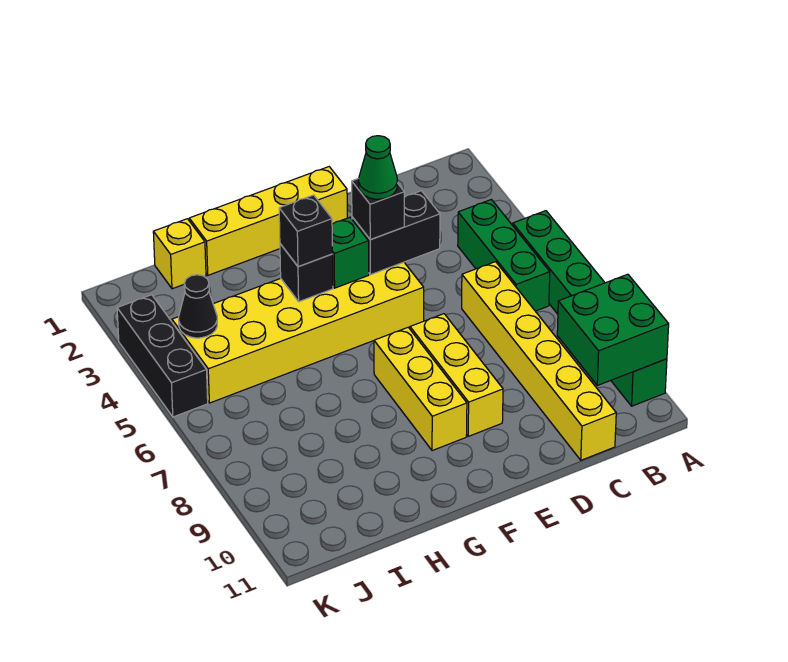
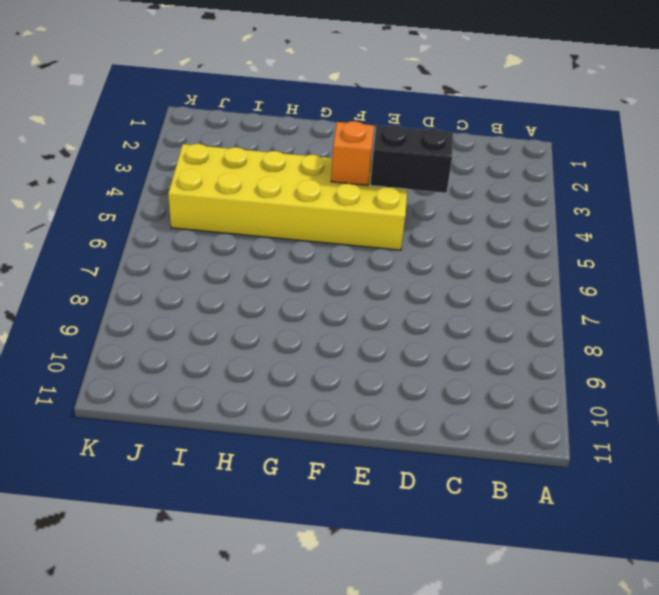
orange brick F4 level 2 -> green brick F4 level 2
none -> green brick A5:A10 level 1
none -> green brick B4:B6 level 1
none -> yellow brick C6:C11 level 1

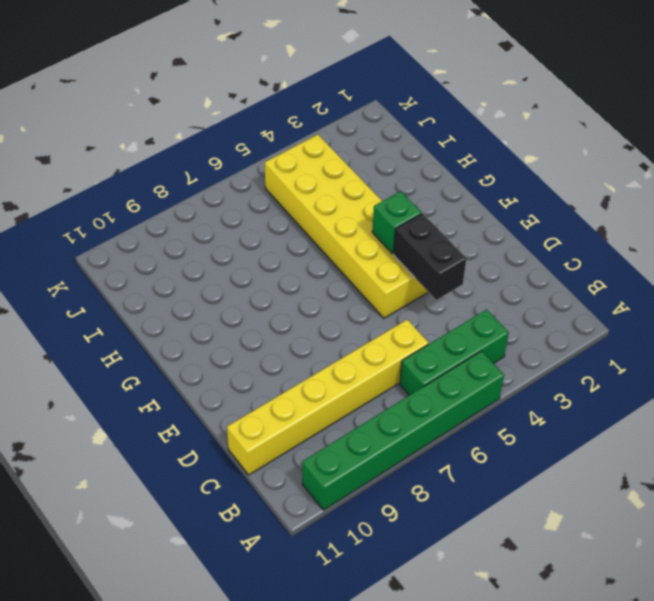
none -> yellow brick E1:H1 level 1
none -> yellow brick E7:E9 level 1
none -> yellow brick F7:F9 level 1

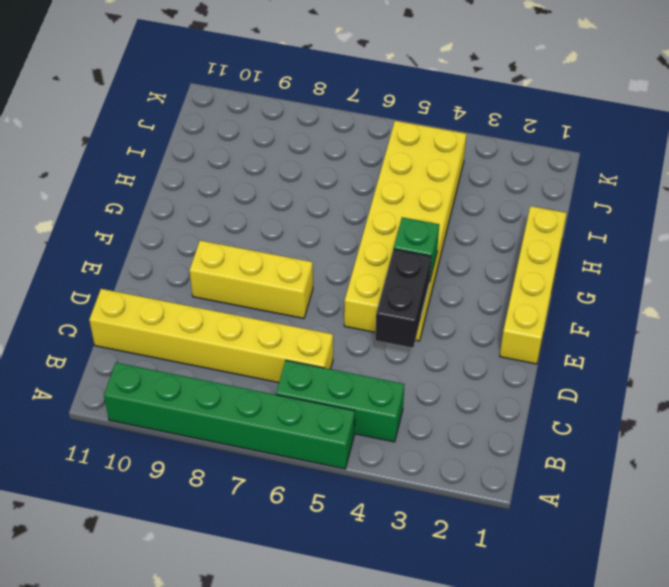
none -> yellow brick F7:F9 level 1
none -> yellow brick I1 level 1
none -> black brick K3:K5 level 1

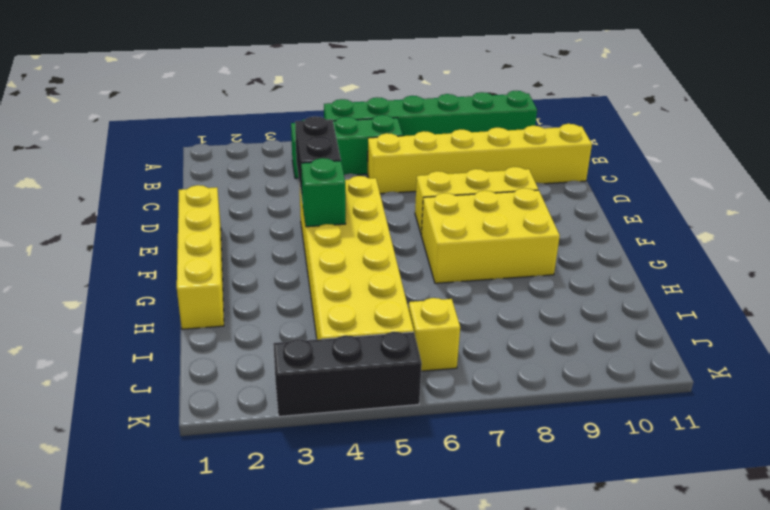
yellow brick F7:G9 level 1 -> yellow brick F7:F9 level 1
yellow brick J6 level 1 -> yellow brick I1 level 1
none -> green brick A9:B10 level 2
none -> black brick G4 level 2
none -> black cone J4 level 2

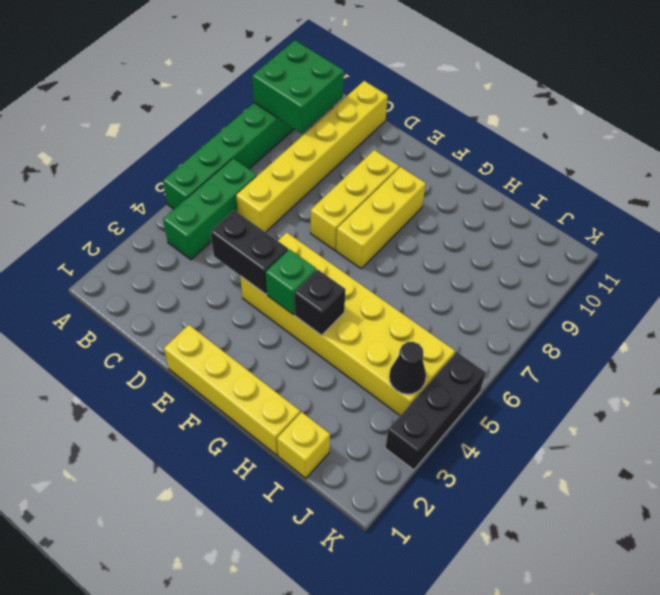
none -> black brick E4 level 3
none -> black brick G4 level 3
none -> green cone E4 level 4

